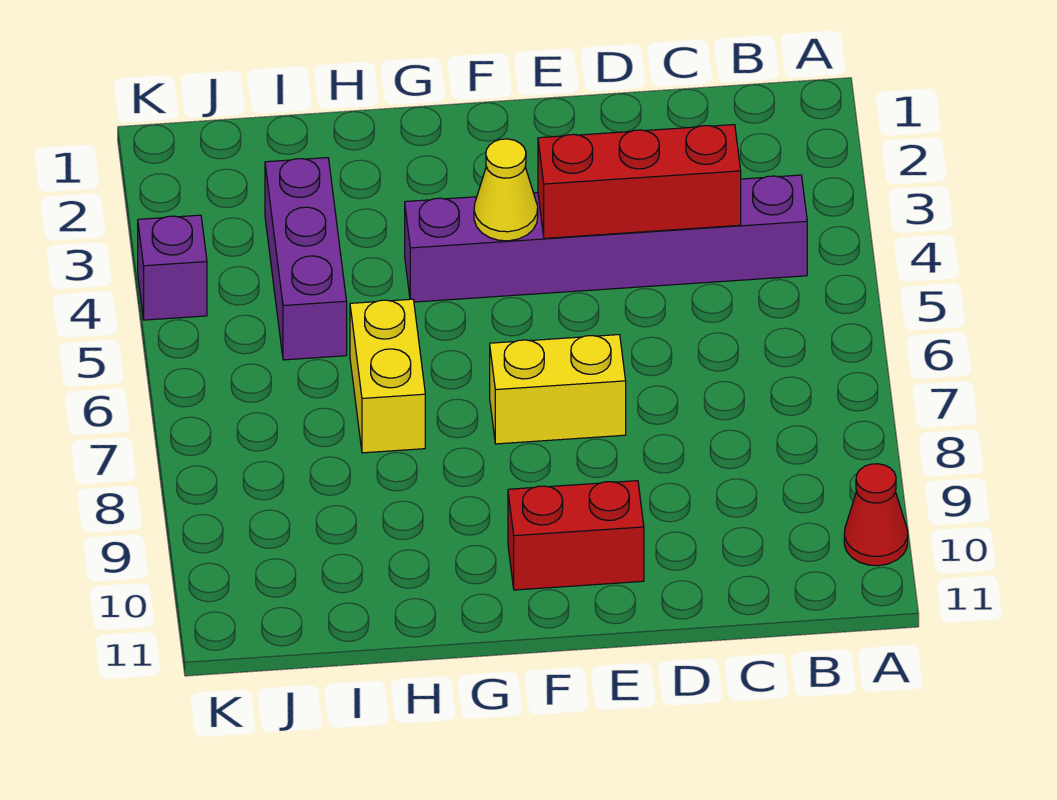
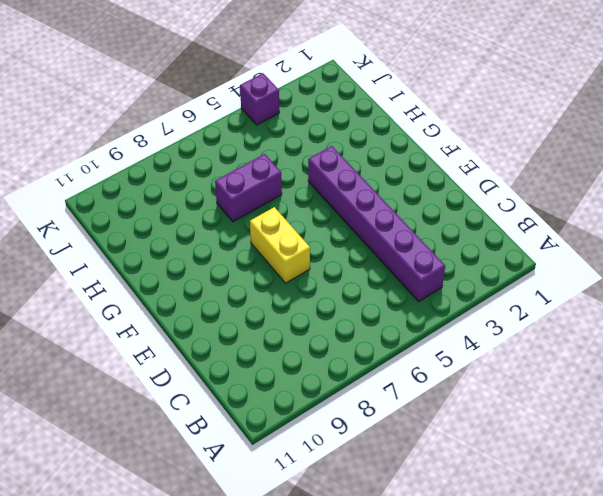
purple brick H6:H7 level 1 -> yellow brick H6:H7 level 1
none -> red cone A10 level 1
none -> red brick E10:F10 level 1

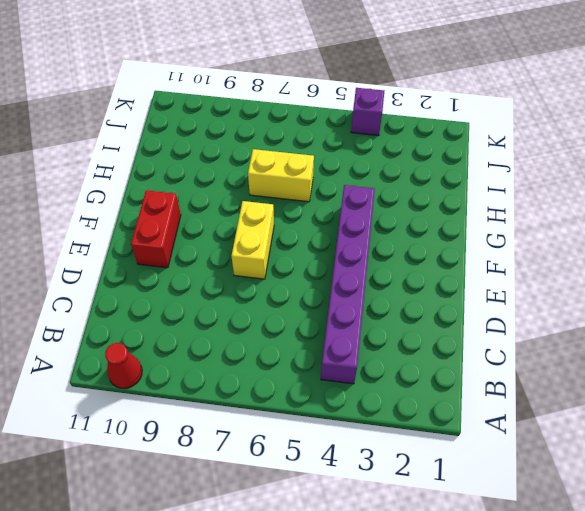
none -> purple brick I3:I5 level 1
none -> red brick C4:E4 level 2

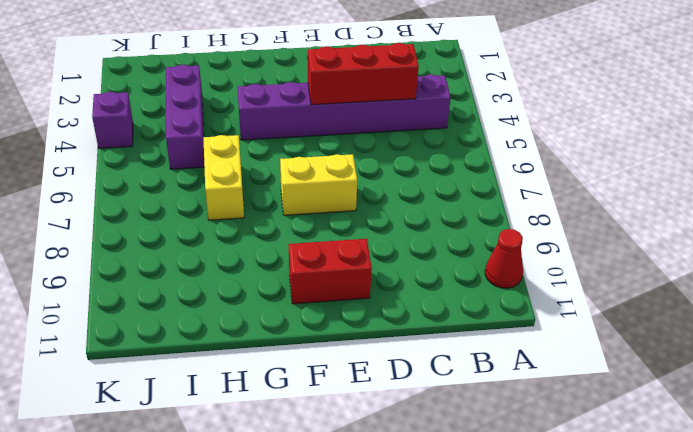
none -> yellow cone F4 level 2

